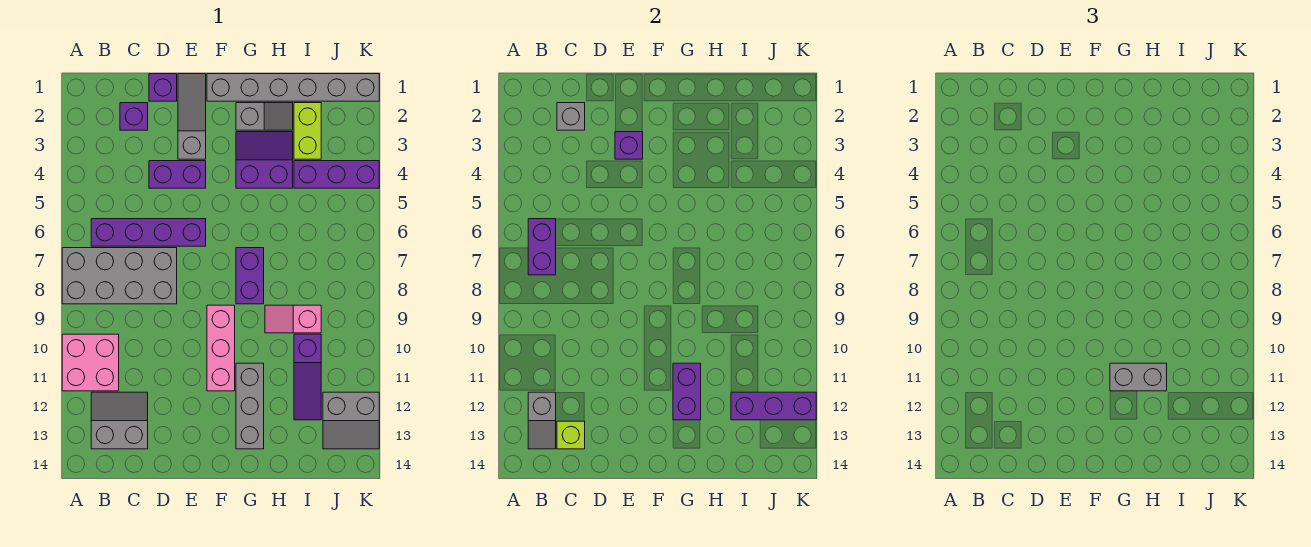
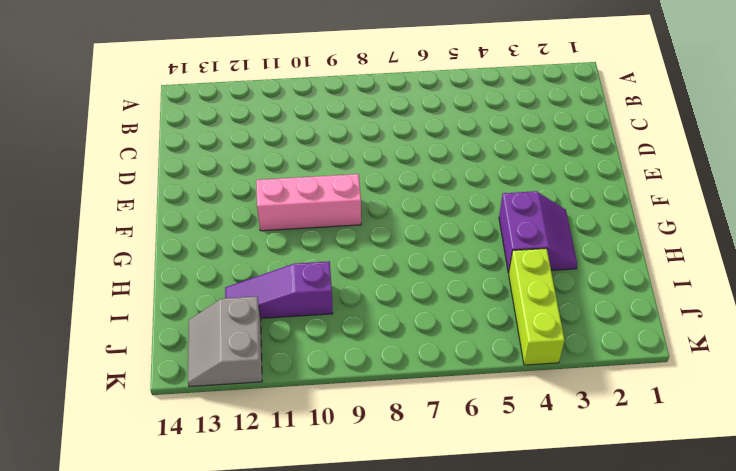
lime brick I4:K4 level 1 -> purple brick I4:K4 level 1
none -> grey brick A7:D8 level 1
none -> pink brick A10:B11 level 1
none -> purple brick B6:E6 level 1

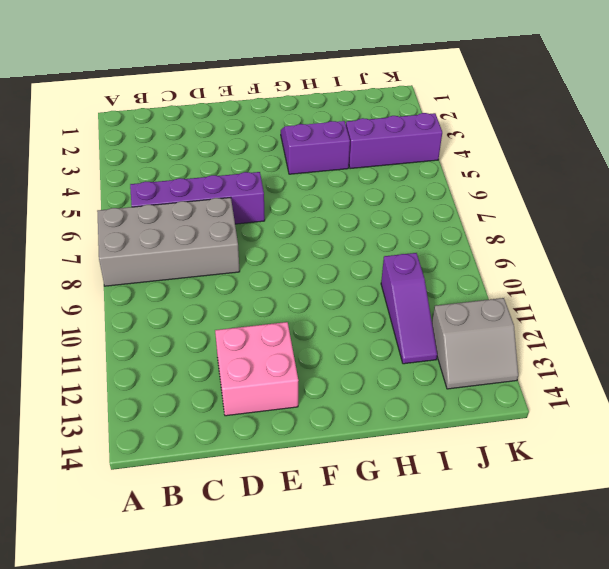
pink brick D12:E13 level 1 -> pink brick A10:B11 level 1
none -> grey slope B12:C13 level 1 top 13
none -> purple brick C2 level 1
none -> purple brick D1 level 1

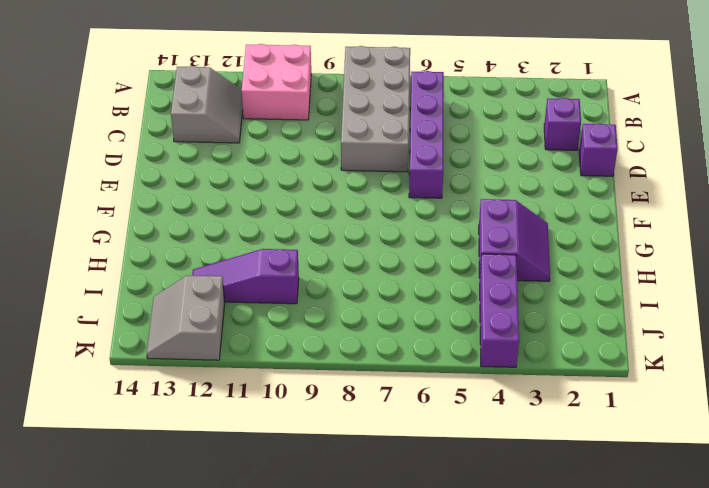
none -> purple brick D4:E4 level 1
none -> grey slope E1:E3 level 1 top 3
none -> grey brick F1:K1 level 1

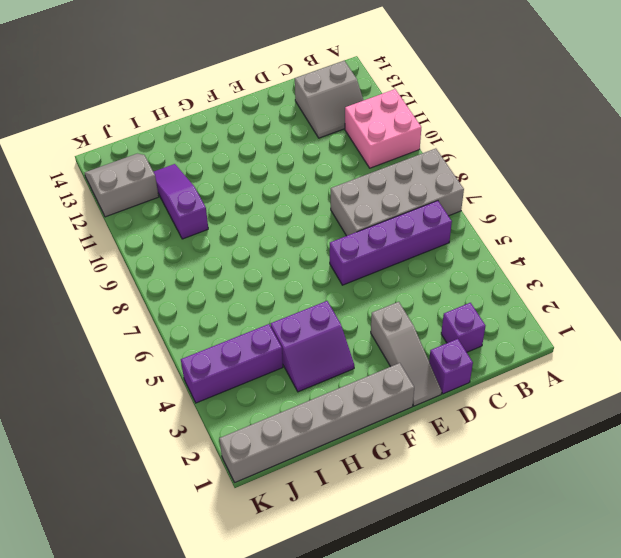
none -> purple brick D4:E4 level 1
none -> pink brick F9:F11 level 1
none -> grey slope G2:H2 level 1 top G

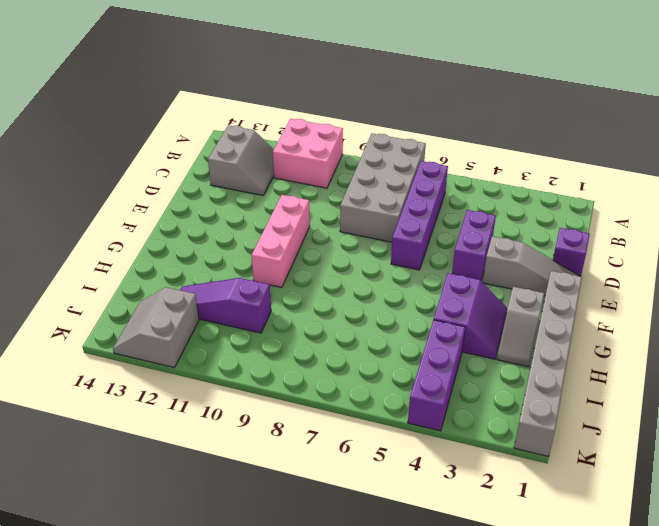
pink brick E10:G10 level 1 -> pink brick F9:F11 level 1
none -> purple brick C2 level 1
none -> purple brick G7:G8 level 1
none -> grey brick G11:G13 level 1

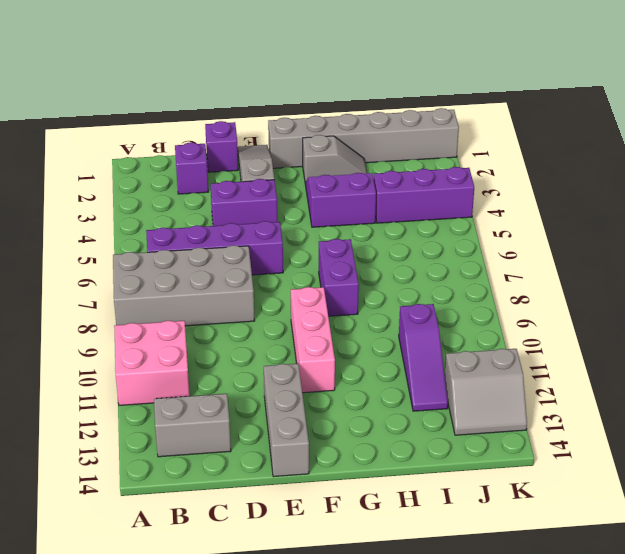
grey brick E12:E14 level 1 -> grey brick G11:G13 level 1
none -> pink slope H9:I9 level 1 top I
none -> lime brick I2:I3 level 1
none -> purple brick B6:B7 level 2

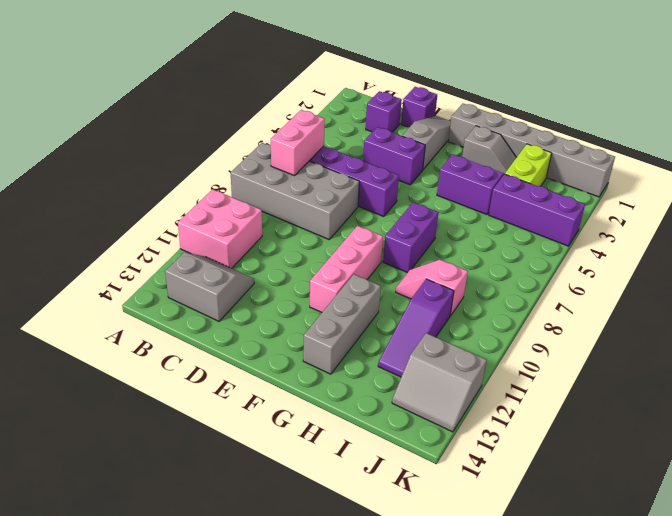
pink brick B6:B7 level 2 -> purple brick B6:B7 level 2
none -> grey slope B12:B13 level 2 top 12
none -> grey brick C2 level 2
none -> lime brick C13 level 2

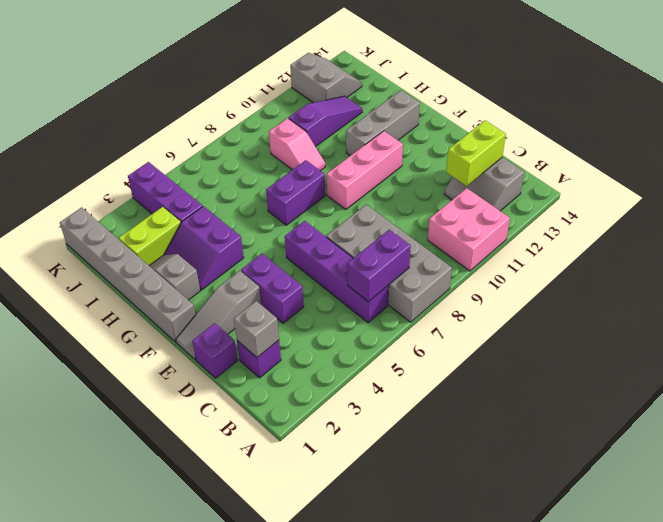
lime brick C12:C13 level 2 -> lime brick C13 level 2
none -> grey slope B12:B13 level 2 top 12
none -> purple brick E3 level 2
none -> purple brick G11:G12 level 2

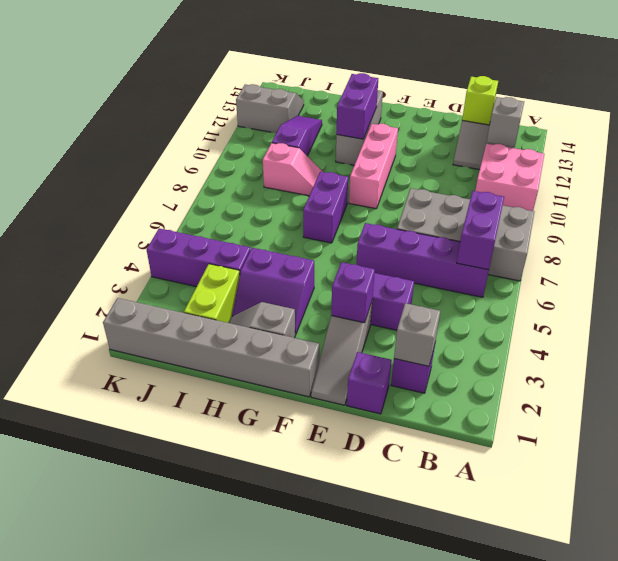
none -> purple brick I12:K12 level 2
none -> grey brick G11:H11 level 3

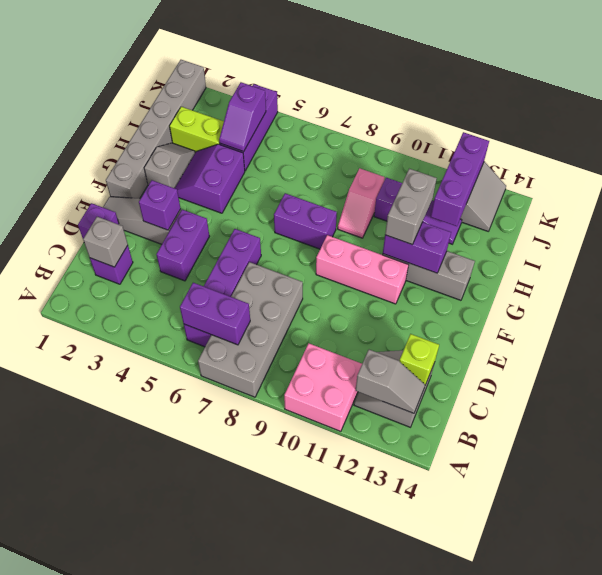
purple slope I4:J4 level 2 top J -> none

